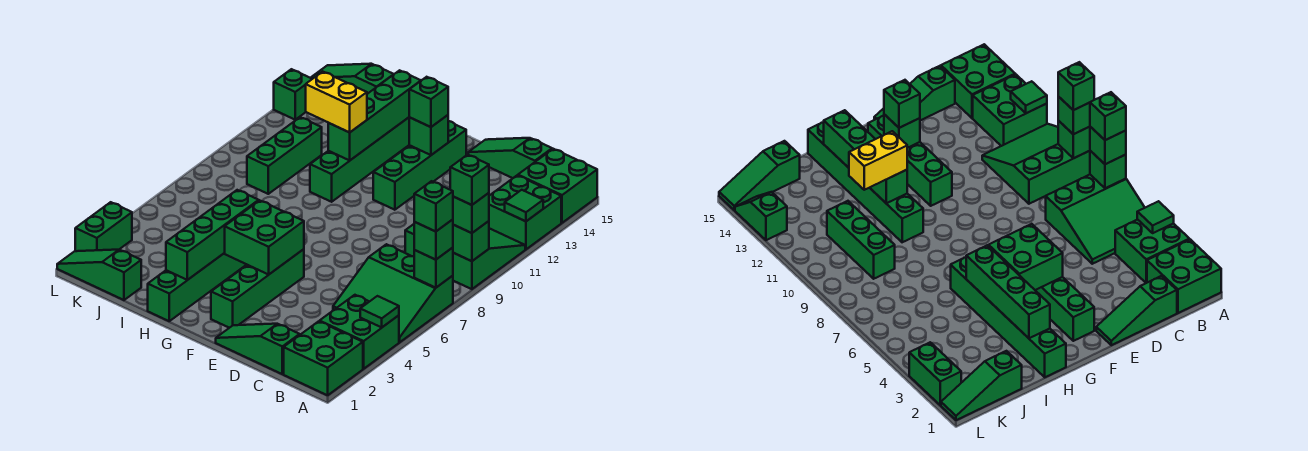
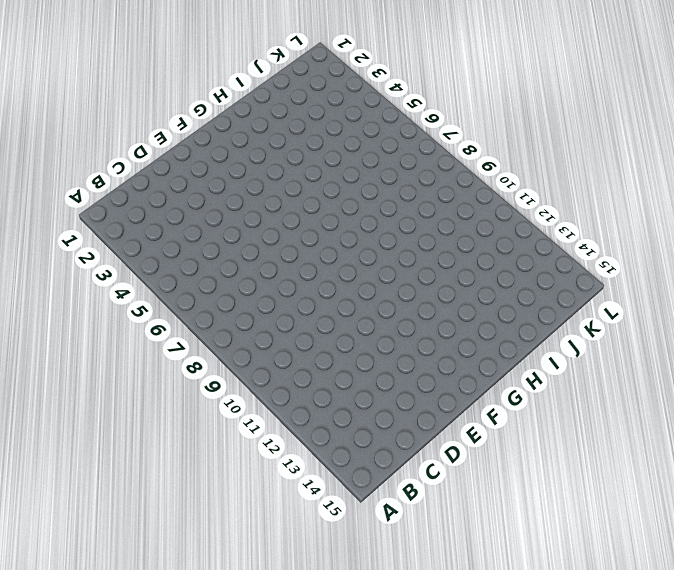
none -> green brick A1:B2 level 1
none -> green brick A3:B4 level 1
none -> green slope A5:C7 level 1 top 7
none -> green slope A9:C11 level 1 top 9

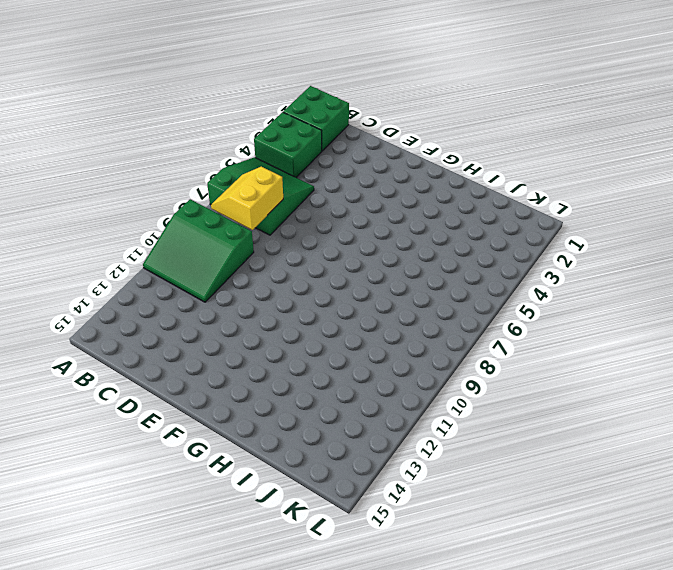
yellow slope B7:C8 level 2 top C -> none
none -> green brick A12:B13 level 1
none -> green brick A14:B15 level 1
none -> green slope C1:E1 level 1 top C
none -> green slope C15:E15 level 1 top C

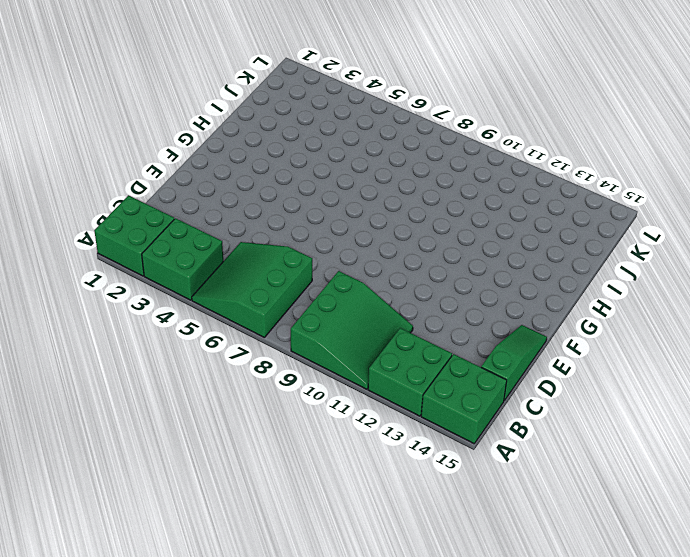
none -> green slope C1:E1 level 1 top C
none -> green brick F2:F5 level 1
none -> green brick F11:F14 level 1
none -> green brick H1:H6 level 1

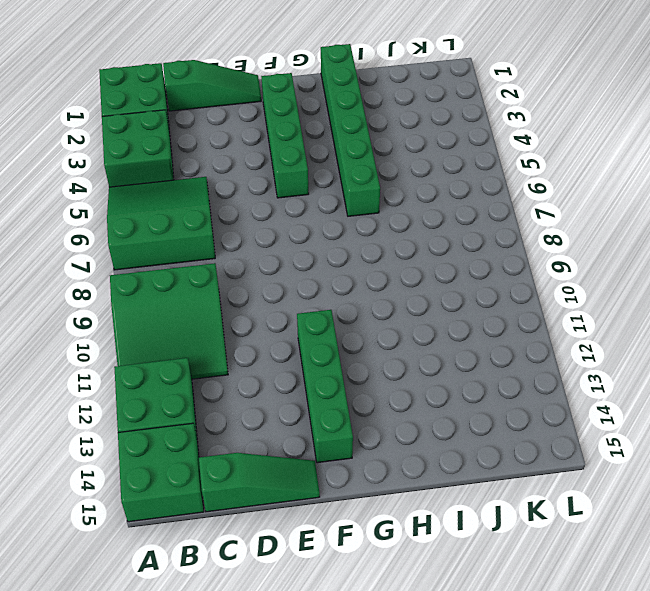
none -> green brick H10:H15 level 1
none -> green slope J1:L1 level 1 top J
none -> green brick J9:J11 level 1
none -> green slope J15:L15 level 1 top J

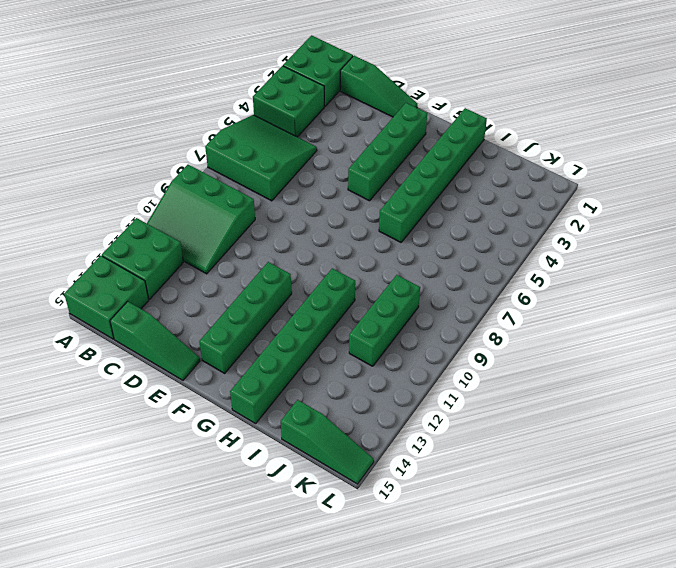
none -> green slope J1:L1 level 1 top J
none -> green brick L2:L3 level 1
none -> green slope L13:L14 level 1 top 13
none -> green tile A4 level 2

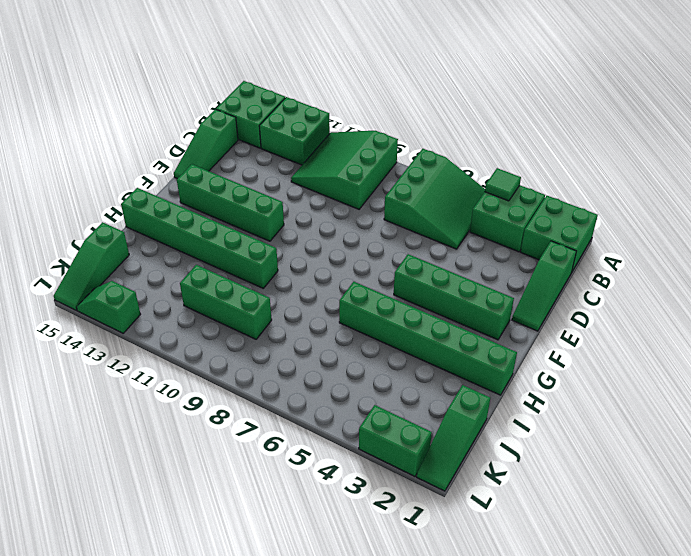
none -> green brick A7 level 2
none -> green brick A9 level 2
none -> green tile A12 level 2
none -> green brick F4:G5 level 2

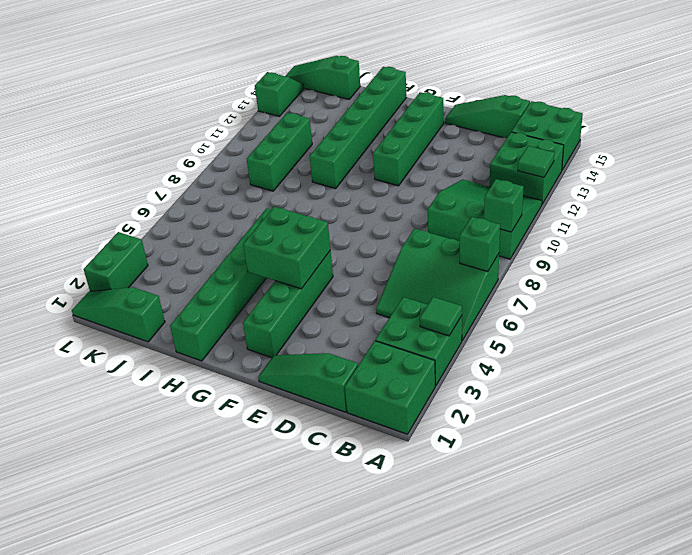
none -> green brick F13 level 2
none -> green brick H2:H5 level 2
none -> green brick H11:H14 level 2
none -> green brick A7 level 3

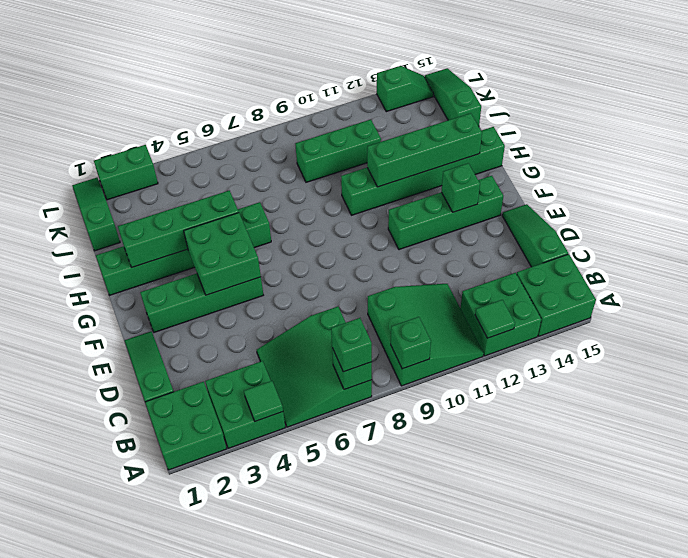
none -> green brick A9 level 3
none -> green brick F13 level 3
none -> yellow brick H11:I11 level 3
none -> green brick A7 level 4

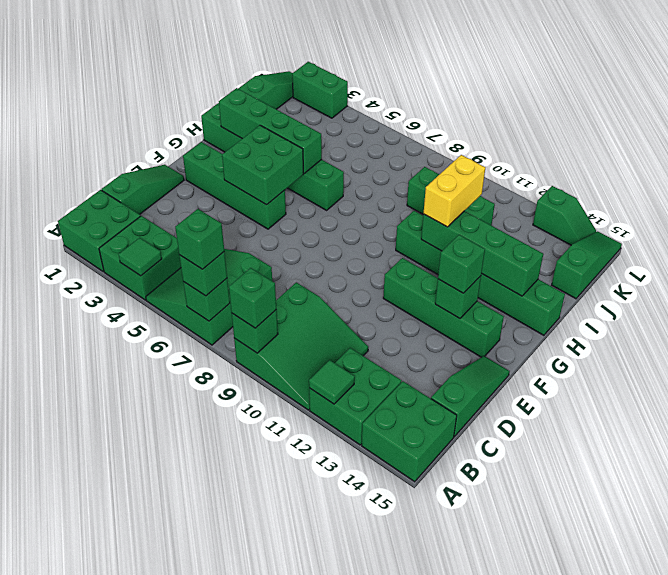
none -> green brick A9 level 4

